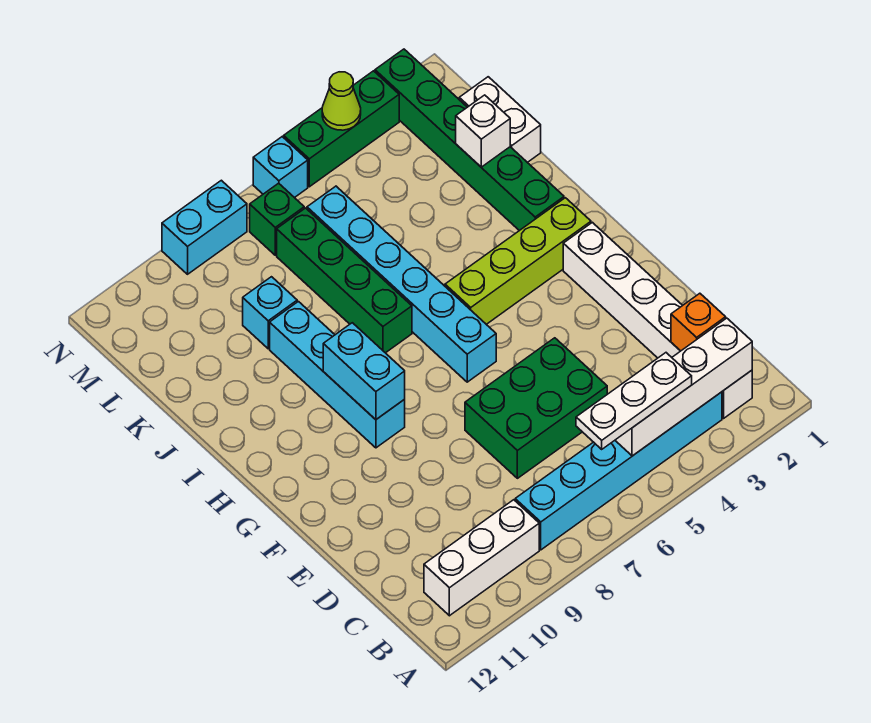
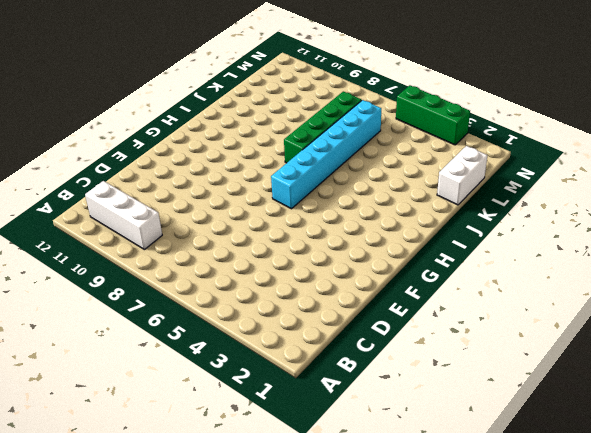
none -> white brick B2:G2 level 1
none -> cyan brick B3:B8 level 1
none -> green brick D5:E7 level 1

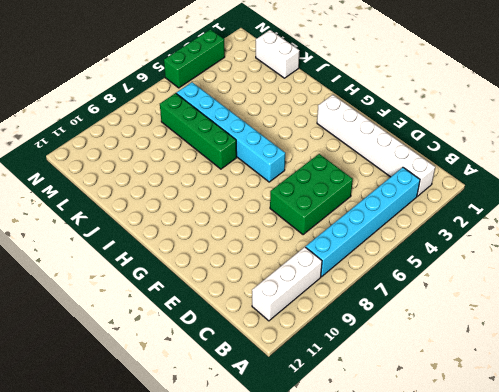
none -> cyan brick G9:J9 level 1
none -> lime brick H2:H5 level 1
none -> green brick I2:N2 level 1

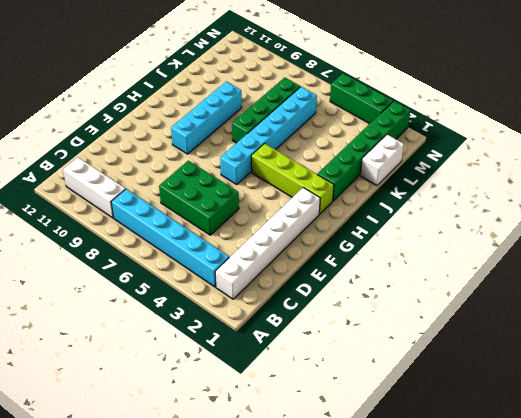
none -> cyan brick K9 level 1
none -> green brick M7 level 1
none -> cyan brick N6 level 1

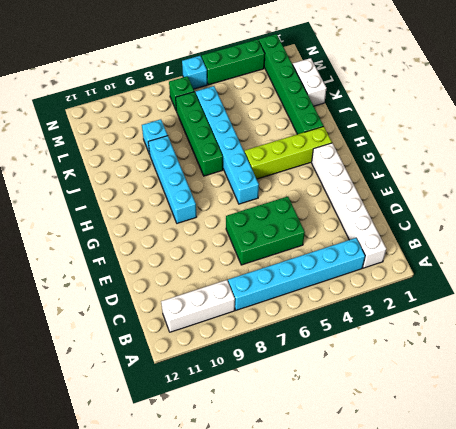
none -> cyan brick N8:N9 level 1
none -> white brick B2:B5 level 2
none -> orange brick C2 level 2

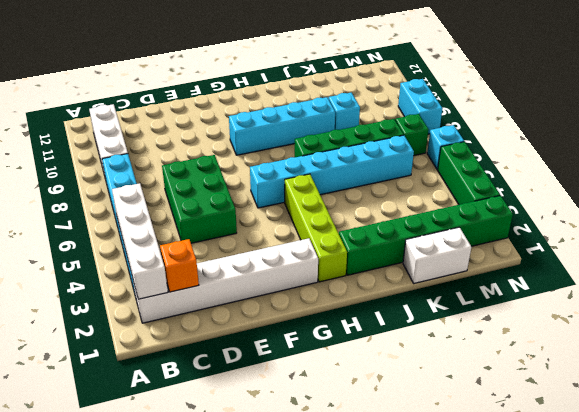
none -> cyan brick G9:H9 level 2
none -> white brick K2 level 2
none -> lime cone N4 level 2

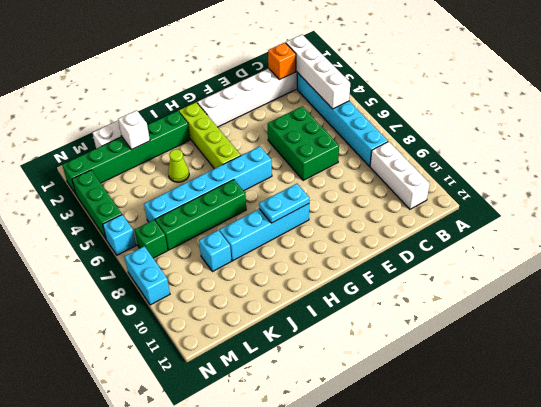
cyan plate G9:H9 level 2 -> cyan brick G9:H9 level 2
lime cone J4 level 1 -> lime cone N4 level 2
none -> white plate B4:B6 level 3

